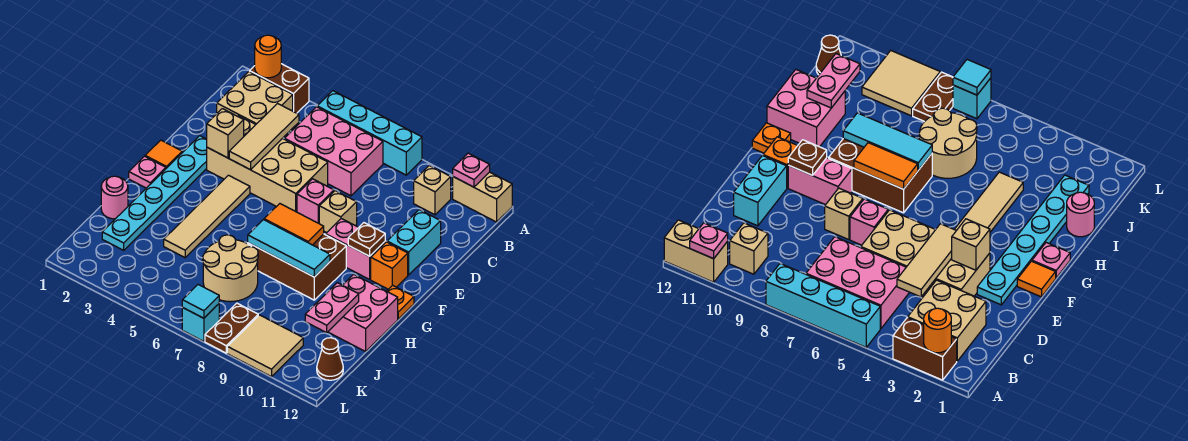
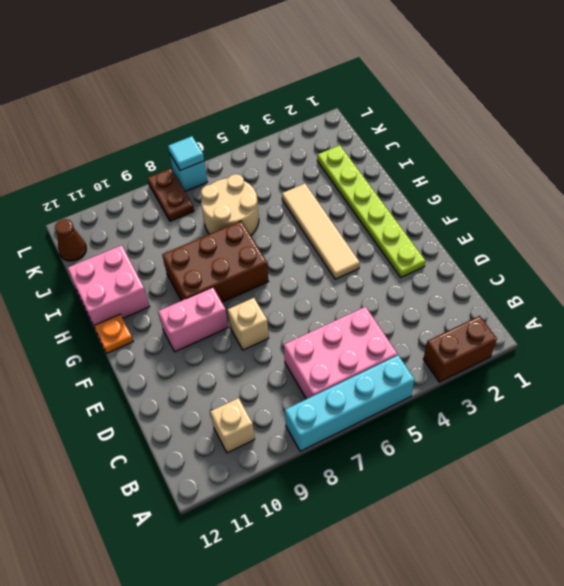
lime plate E2:J2 level 1 -> cyan plate E2:J2 level 1
none -> tan brick A11:A12 level 1
none -> tan brick B2:C3 level 1
none -> tan brick D3:E6 level 1
none -> cyan brick D11:E11 level 1

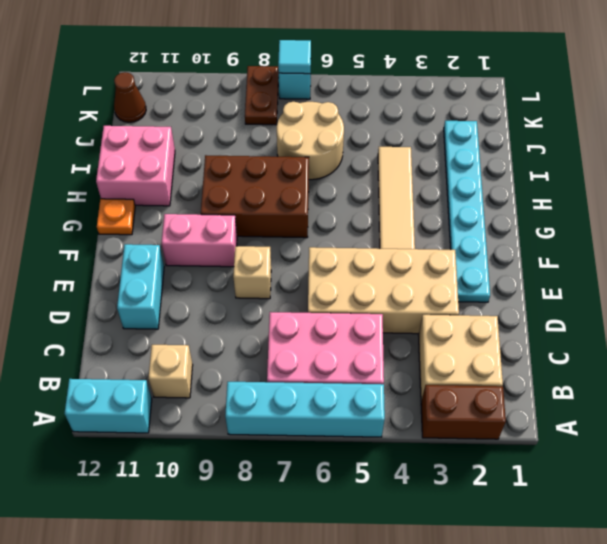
cyan brick A11:A12 level 1 -> tan brick A11:A12 level 1
none -> pink brick E7 level 1
none -> orange tile F1 level 1
none -> orange brick F11 level 1
none -> pink plate G1 level 1

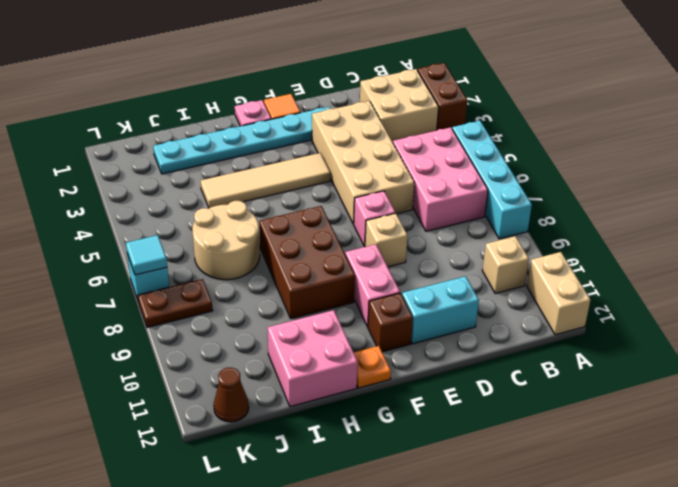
brown brick F11 level 1 -> orange brick F11 level 1
none -> pink round brick I1 level 1
none -> tan tile K9:L10 level 1
none -> orange round brick A2 level 2
none -> pink plate A11 level 2

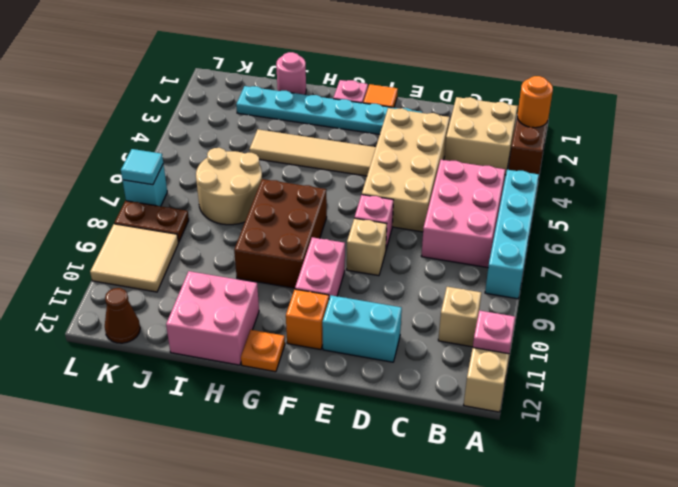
none -> tan tile C4:E4 level 2
none -> tan brick E3 level 2
none -> brown plate F10 level 2
none -> orange tile G7:G8 level 2

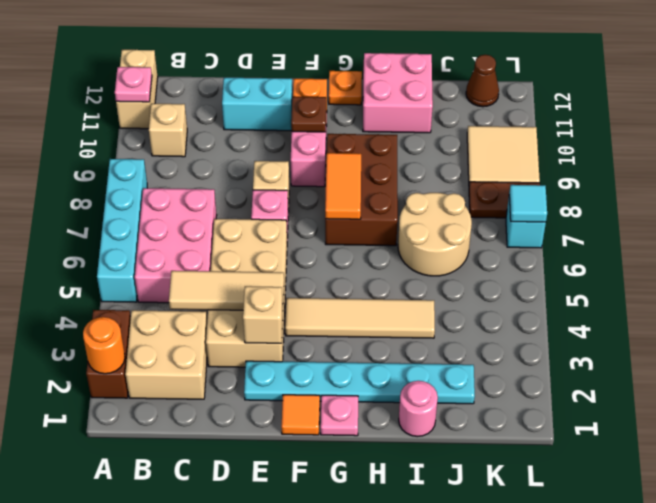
none -> cyan tile H7:H9 level 2
none -> pink plate I11:J11 level 2

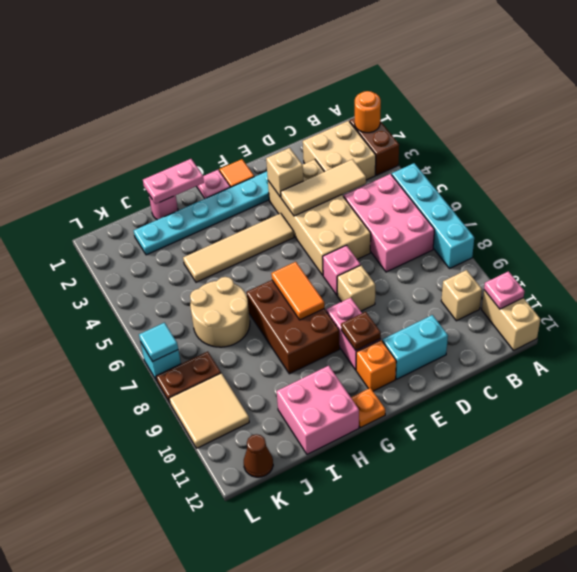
pink plate H1:I1 level 2 -> pink plate I11:J11 level 2
none -> cyan tile H7:H9 level 2

